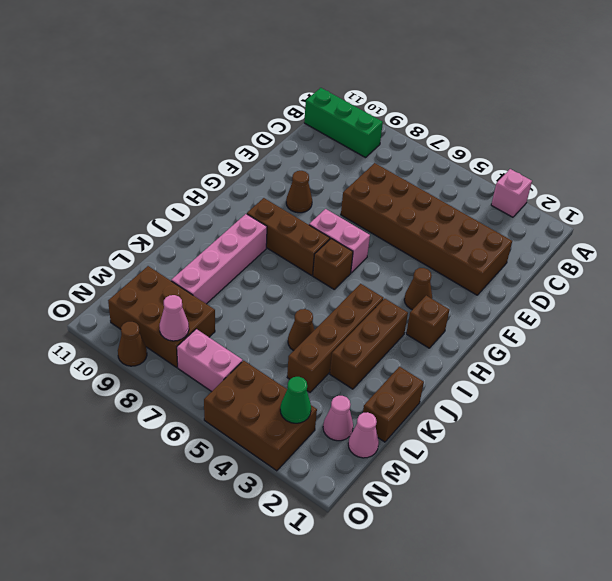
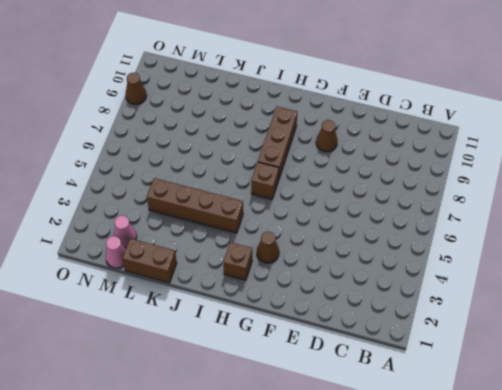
none -> pink brick A3 level 1
none -> green brick B9:B11 level 1
none -> brown brick D2:E7 level 1

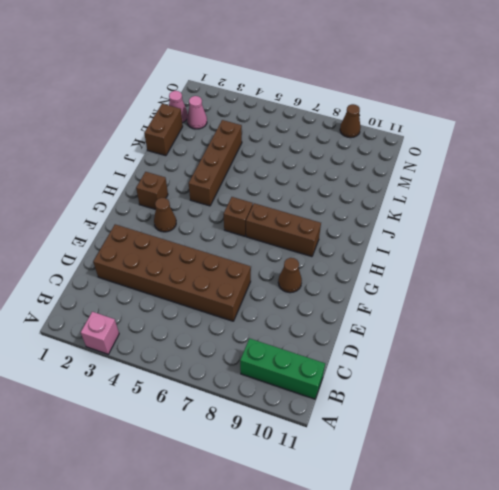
none -> pink brick G6:G7 level 1
none -> brown brick I3:K3 level 1
none -> pink brick I9:L9 level 1

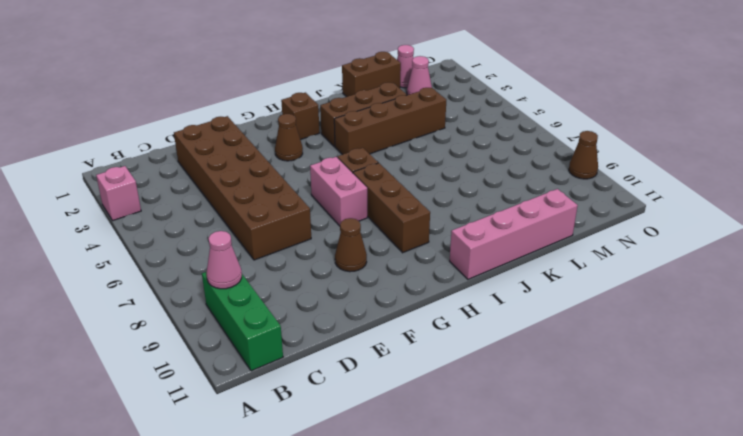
pink cone B9 level 2 -> pink cone N8 level 2
pink brick I11:L11 level 1 -> pink brick I9:L9 level 1
none -> brown cone K5 level 1
none -> brown brick M8:N10 level 1
none -> brown brick N3:O5 level 1

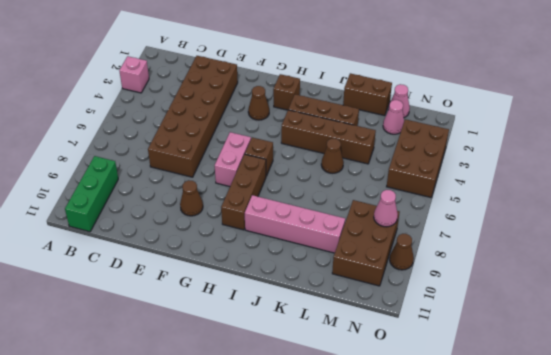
none -> pink brick N6:N7 level 1
none -> green cone N3 level 2

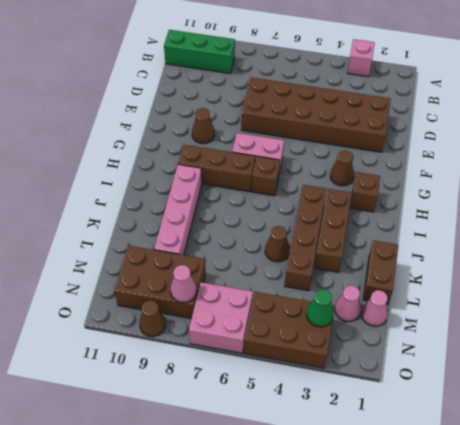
pink brick N6:O7 level 1 -> pink brick N6:N7 level 1

